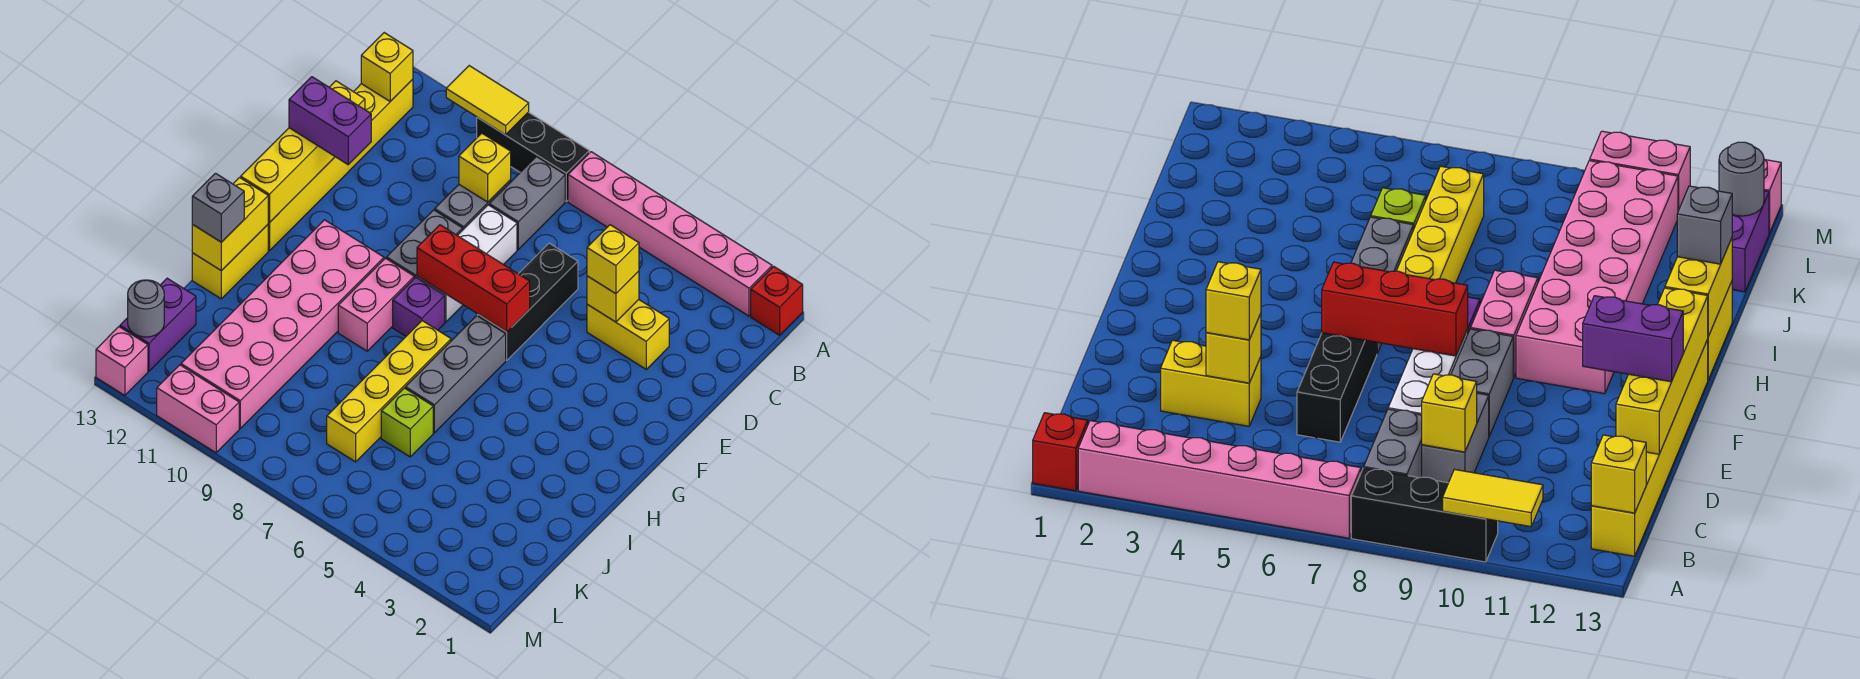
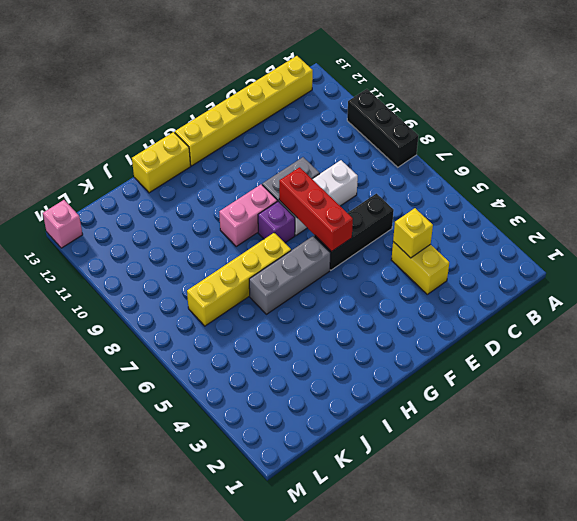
none -> red brick A1 level 1
none -> pink brick A2:A7 level 1
none -> grey brick B8:C8 level 1
none -> grey brick C9:D9 level 1

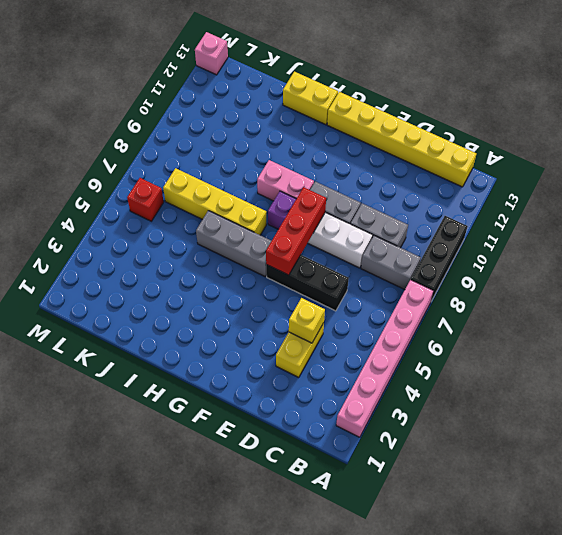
red brick L6 level 1 -> red brick A1 level 1
none -> pink brick G10:L11 level 1
none -> lime brick J6 level 1
none -> purple brick K13:L13 level 1
none -> pink brick M10:M11 level 1

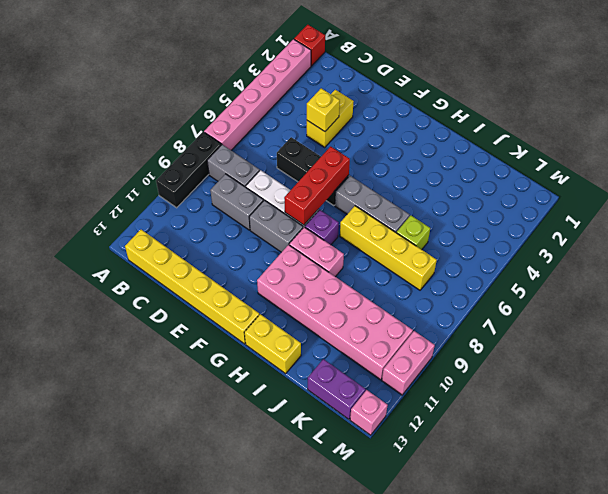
none -> yellow tile A10:A11 level 2
none -> yellow brick B13 level 2
none -> yellow brick C9 level 2
none -> yellow brick D13:G13 level 2

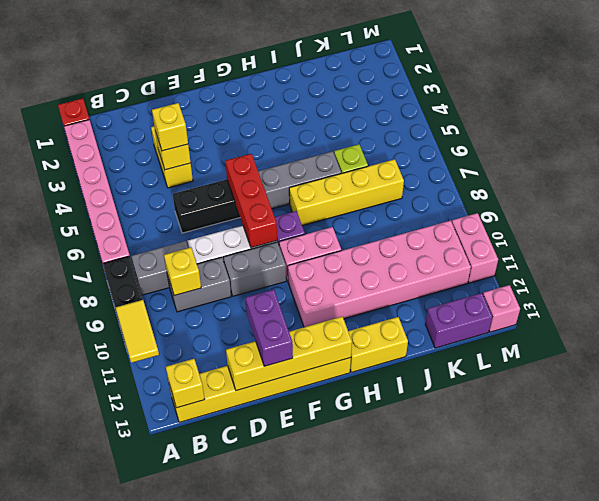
none -> yellow brick H13:I13 level 2
none -> grey round brick L13 level 2
none -> grey brick I13 level 3

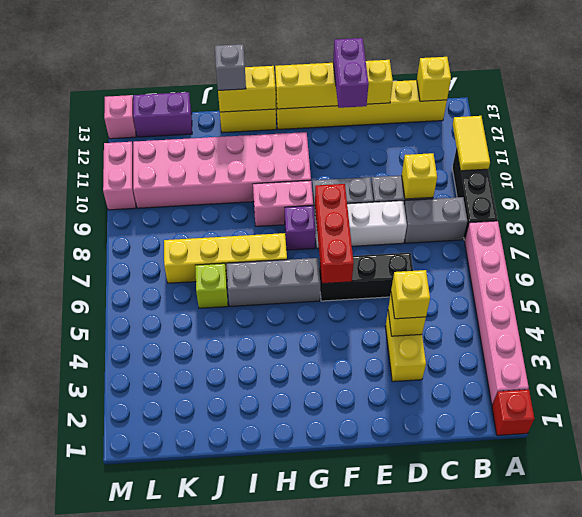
none -> grey round brick L13 level 2

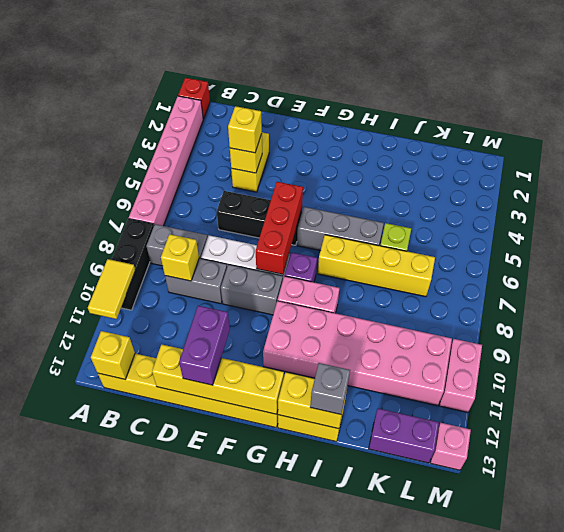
none -> grey round brick L13 level 2

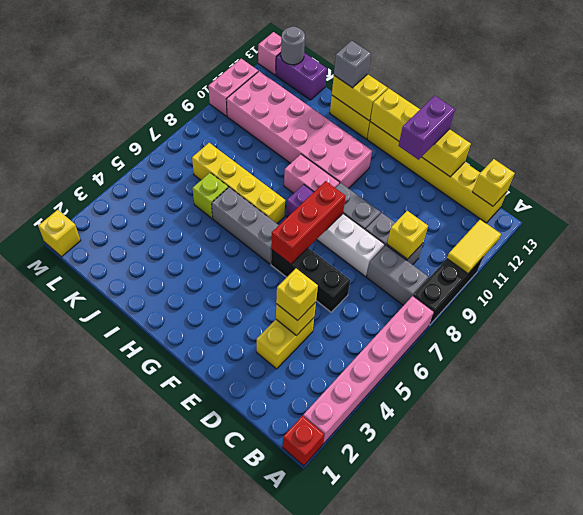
yellow brick M1 level 1 -> none

